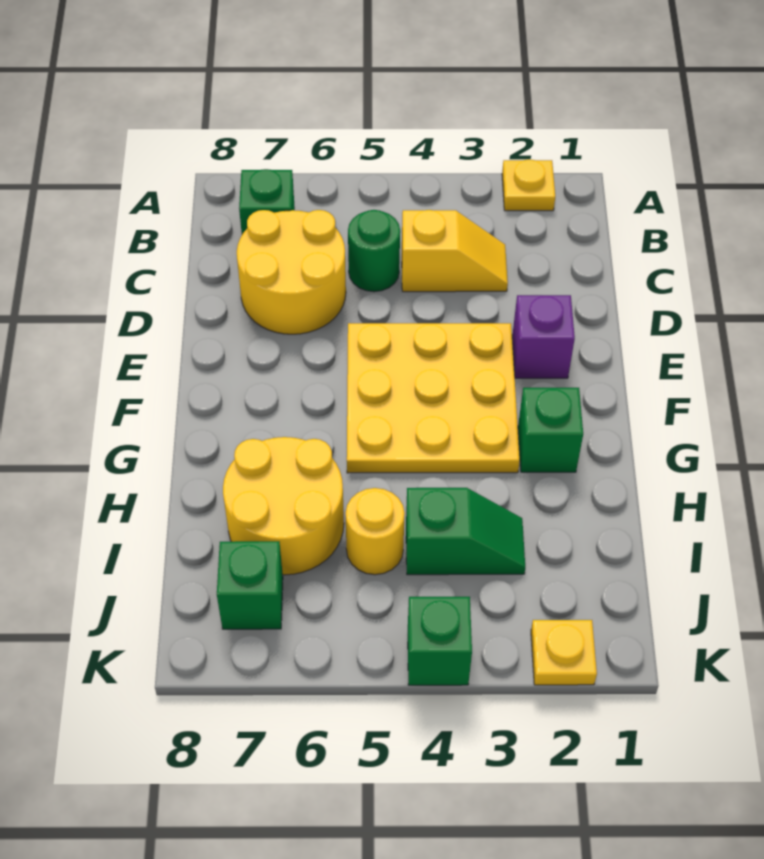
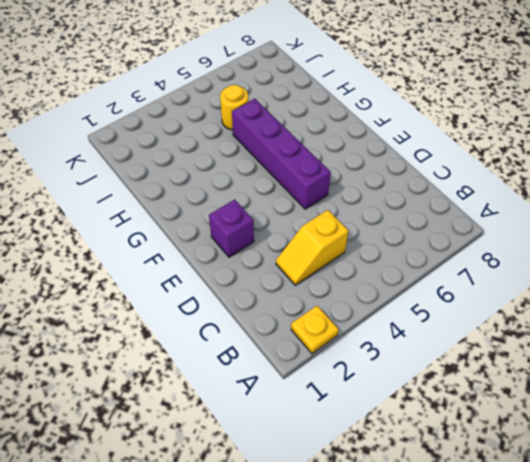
purple brick E5:H5 level 1 -> yellow plate E3:G5 level 1
none -> green brick B7 level 1
none -> green round brick C5 level 1
none -> yellow round brick C6:D7 level 1

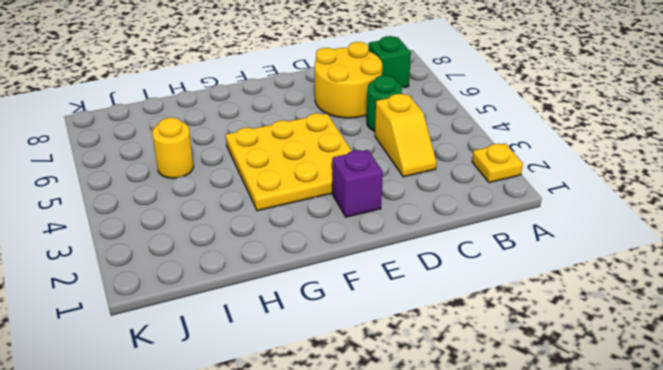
none -> green brick G2 level 1
none -> yellow round brick H6:I7 level 1
none -> green slope I3:I4 level 1 top 4

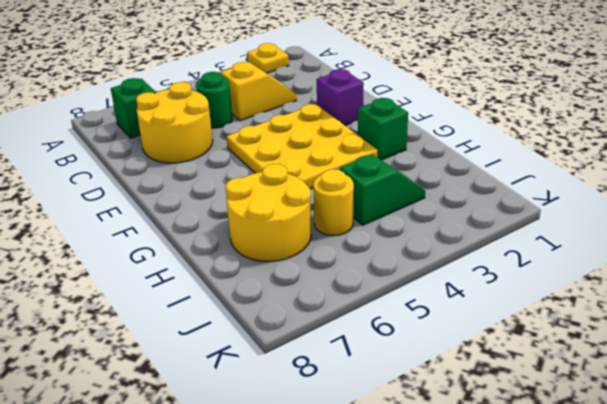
none -> green brick J7 level 1
none -> yellow plate K2 level 1
none -> green brick K4 level 1

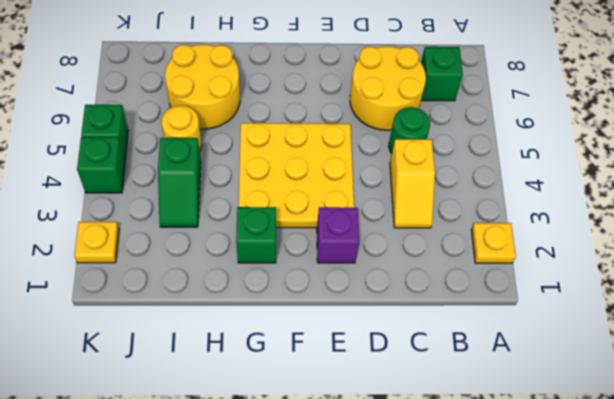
green brick K5 level 1 -> green brick J7 level 1

